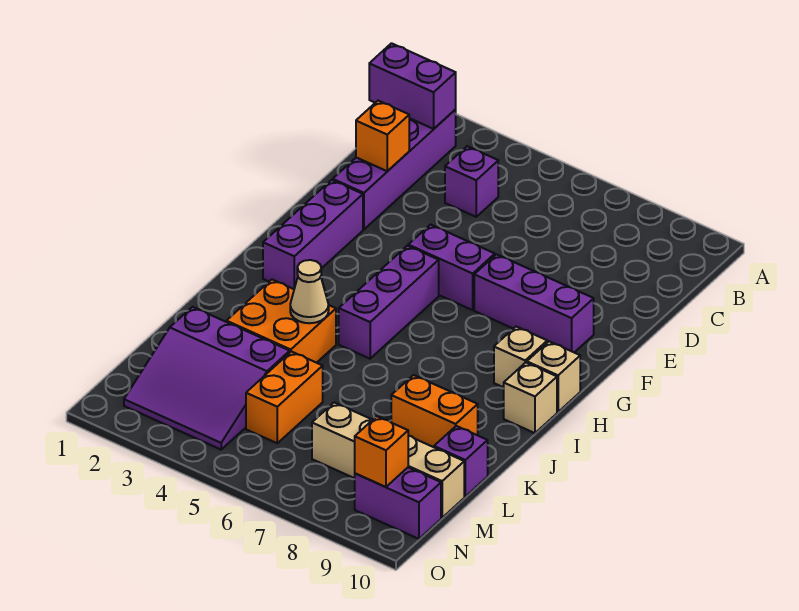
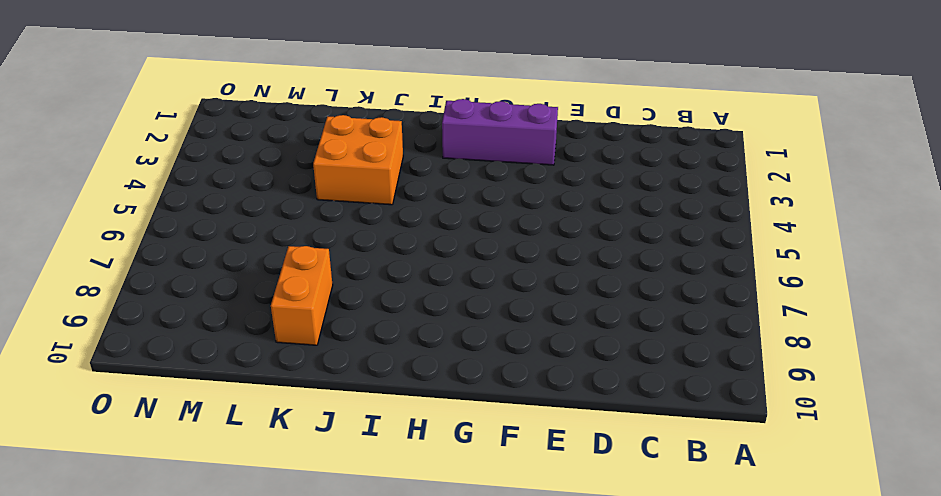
none -> purple brick B2:E2 level 1
none -> purple brick C4 level 1
none -> purple brick F5:F6 level 1

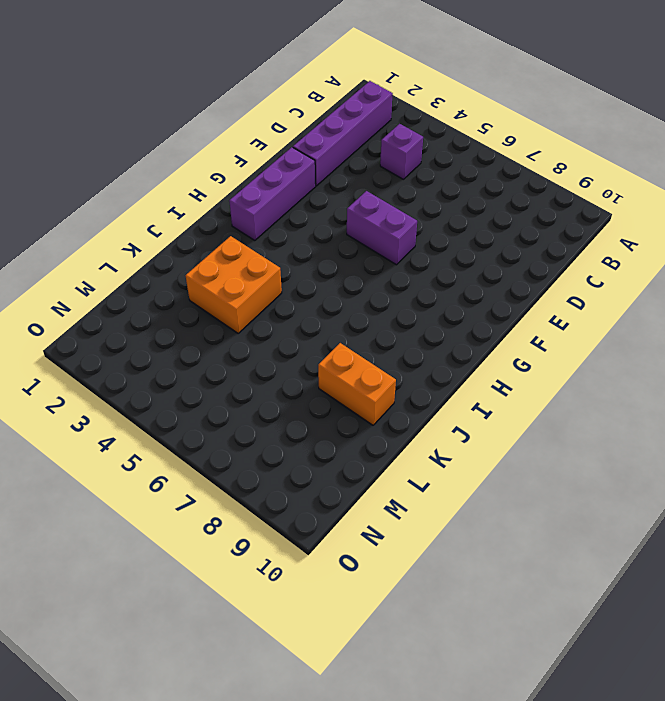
none -> purple brick F7:F9 level 1
none -> purple brick G5:I5 level 1
none -> tan brick H9 level 1

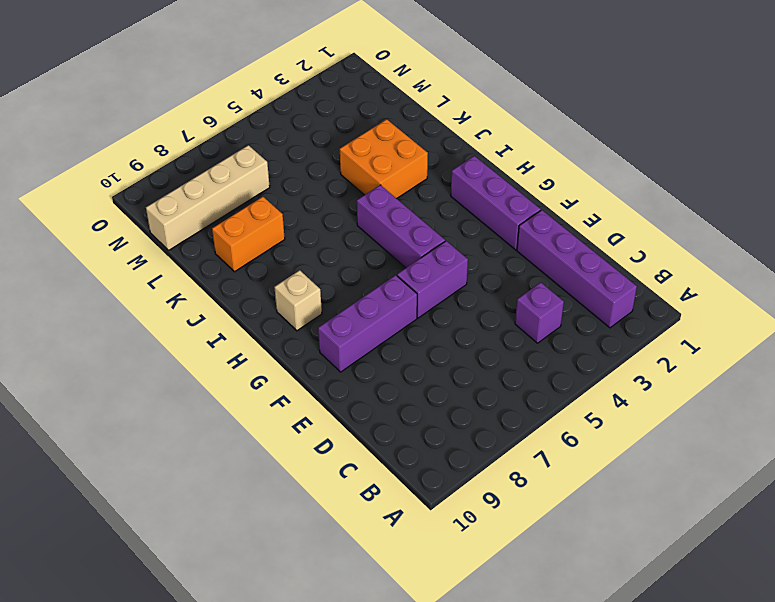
none -> tan brick H10 level 1
none -> tan brick I10 level 1
none -> purple slope L2:N4 level 1 top L

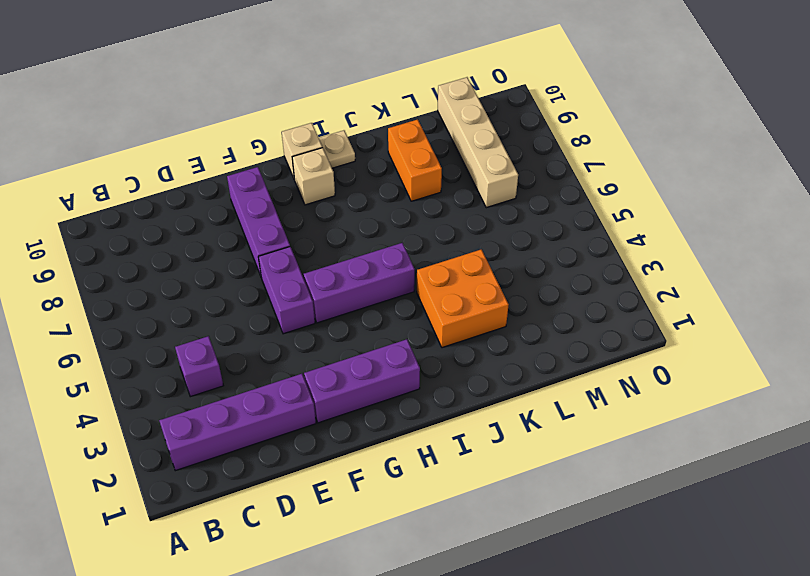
tan plate I10 level 1 -> tan brick I10 level 1
none -> purple slope L2:N4 level 1 top L
none -> orange brick L5:M5 level 1
none -> purple brick L10 level 1

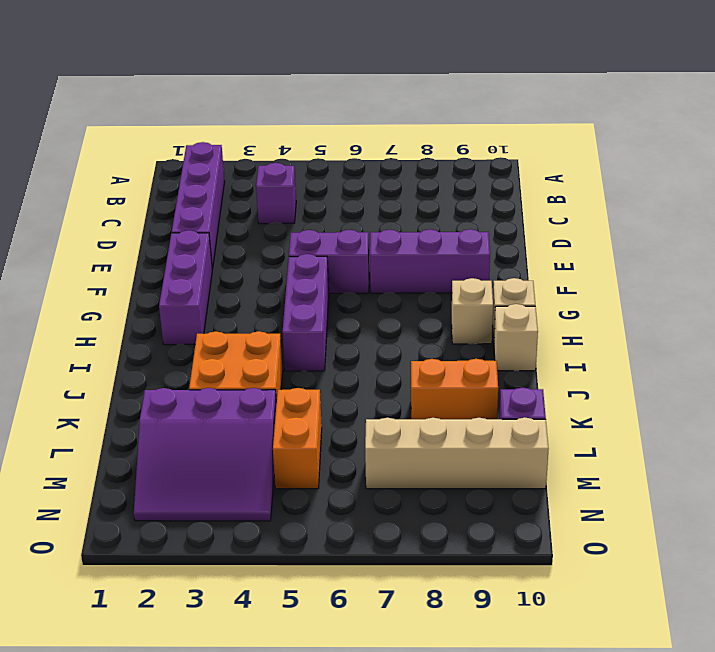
none -> purple brick N9:N10 level 1
none -> purple brick B1:B2 level 2
none -> orange brick D2 level 2

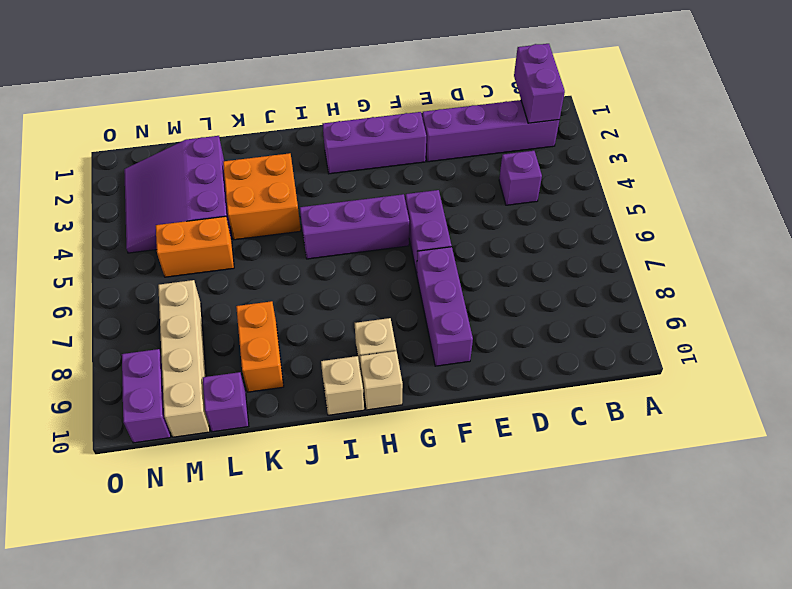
none -> orange brick D2 level 2
none -> tan cone J4 level 2
none -> orange brick N9 level 2

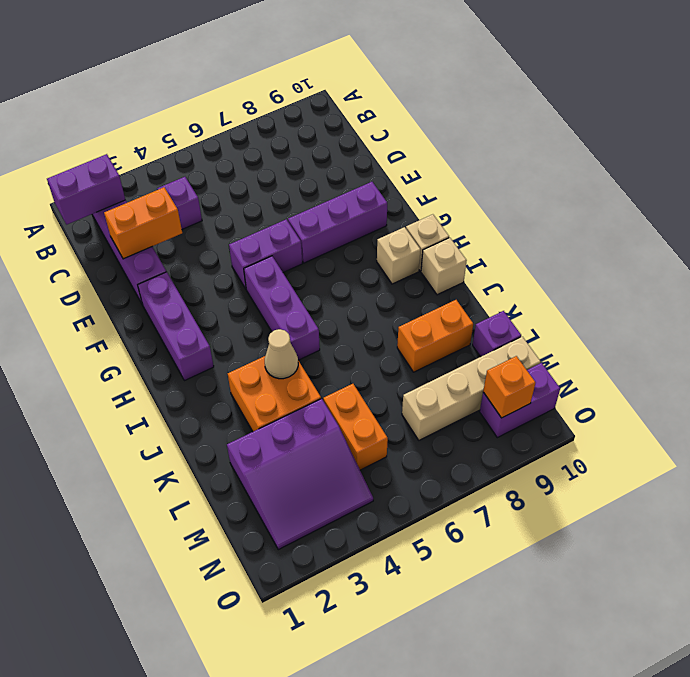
orange brick D2:D3 level 2 -> orange brick D2 level 2

